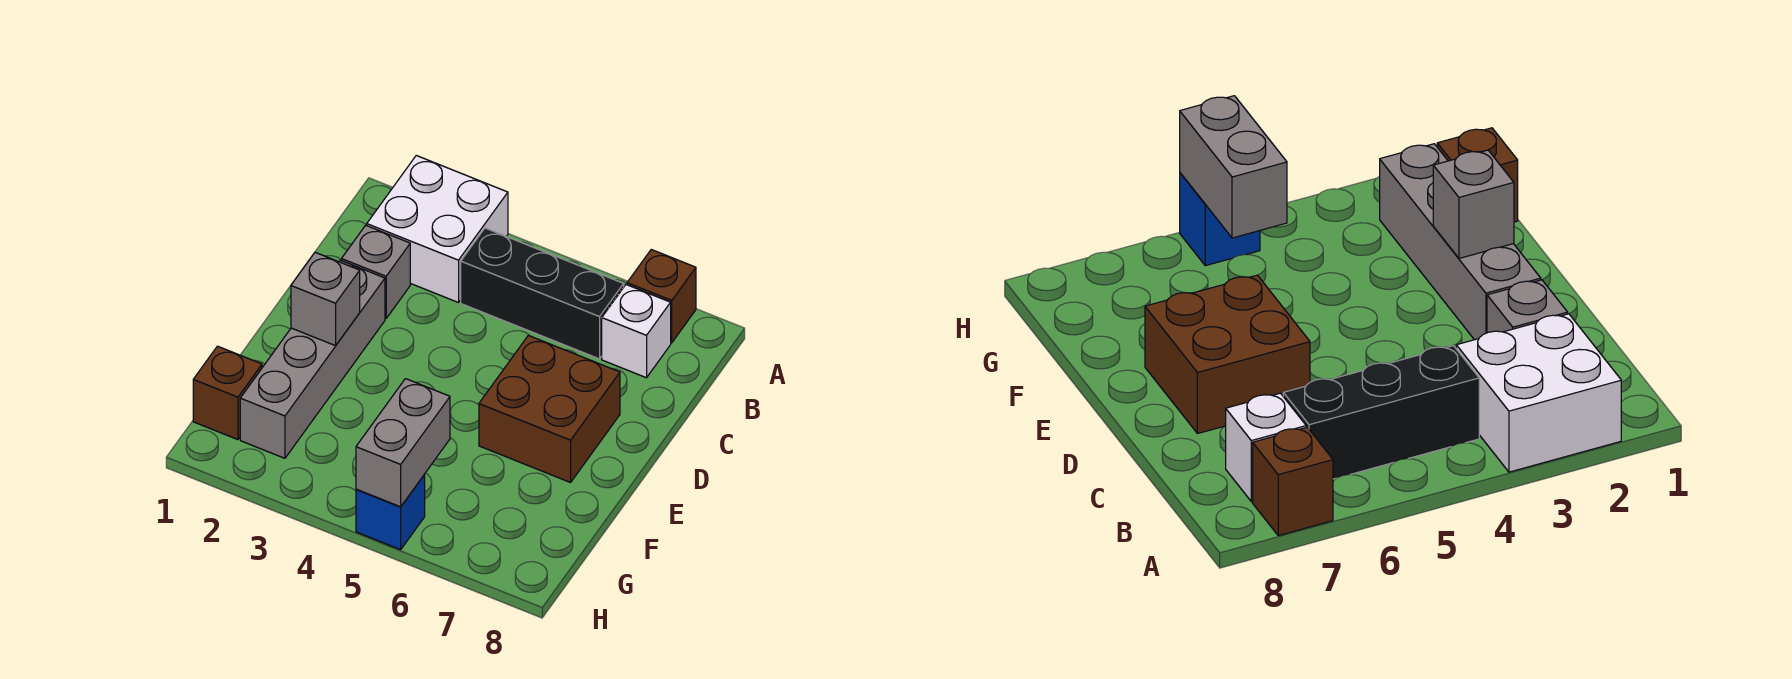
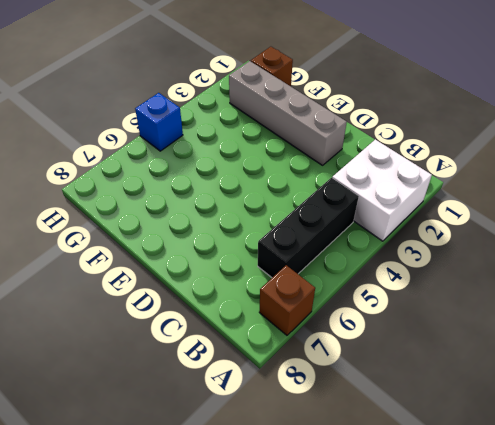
none -> white brick B7 level 1
none -> grey brick C2 level 1

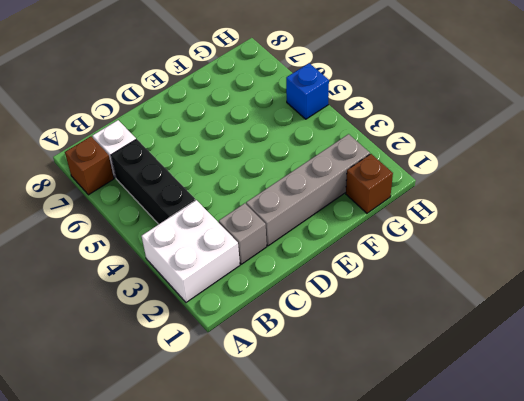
none -> brown brick D6:E7 level 1
none -> grey brick E2 level 2

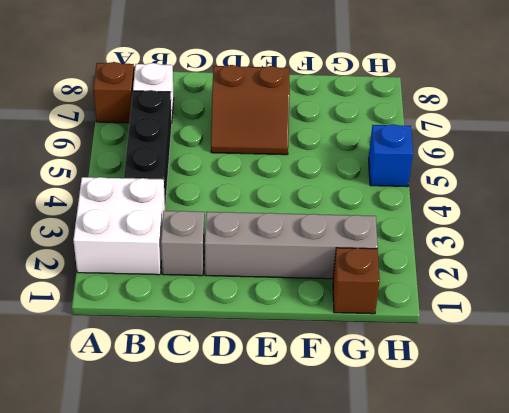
brown slope D6:E7 level 1 top 7 -> brown brick D6:E7 level 1
none -> grey brick E2 level 2
none -> grey brick G5:H5 level 2

